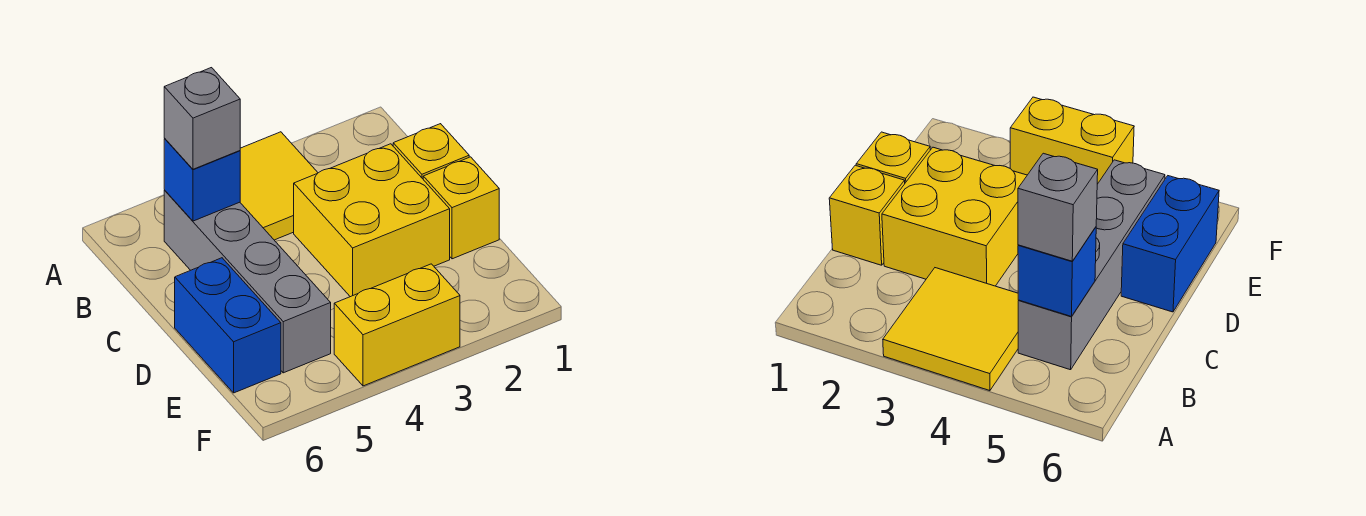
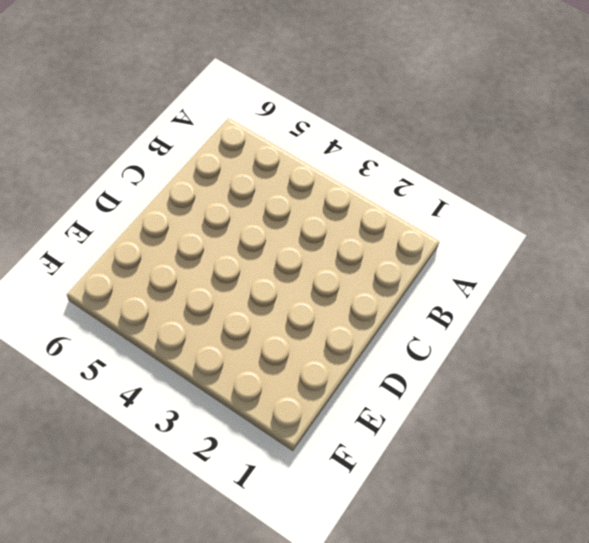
none -> yellow tile A3:B4 level 1
none -> grey brick B5:E5 level 1

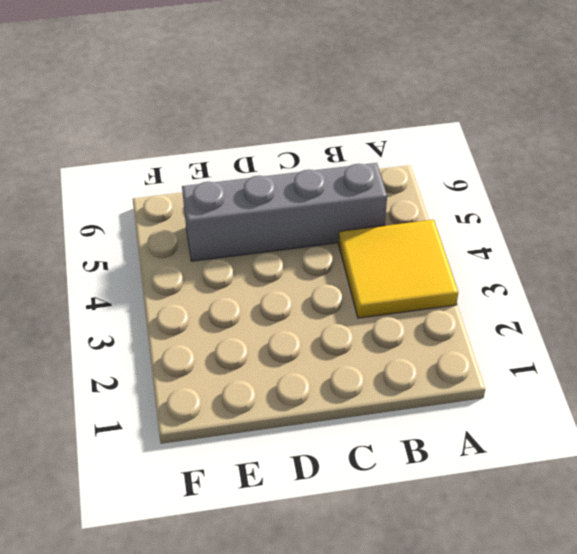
none -> yellow brick C1 level 1
none -> yellow brick C2:D3 level 1

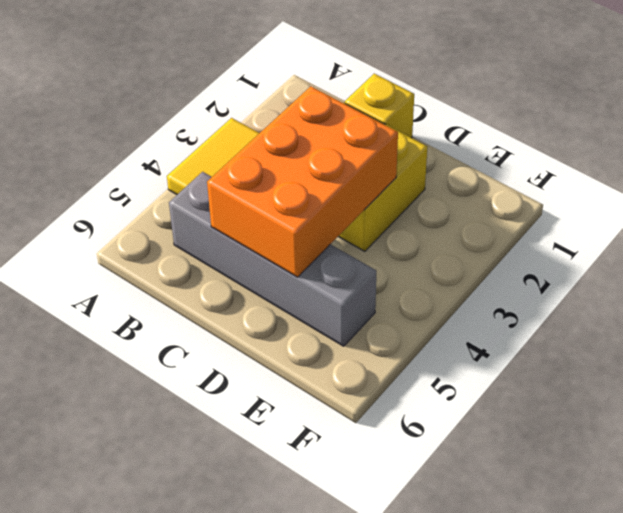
orange brick C3:D5 level 2 -> none
none -> yellow brick D1 level 1
none -> blue brick D6:E6 level 1

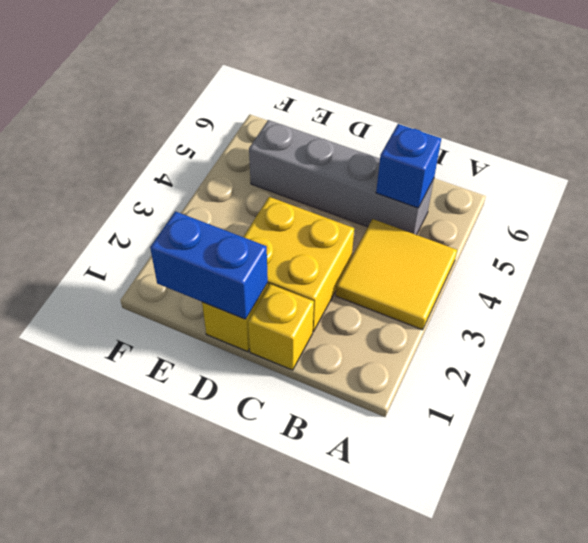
blue brick D1:E1 level 2 -> blue brick D6:E6 level 1
none -> yellow brick F3:F4 level 1
none -> grey brick B5 level 3

